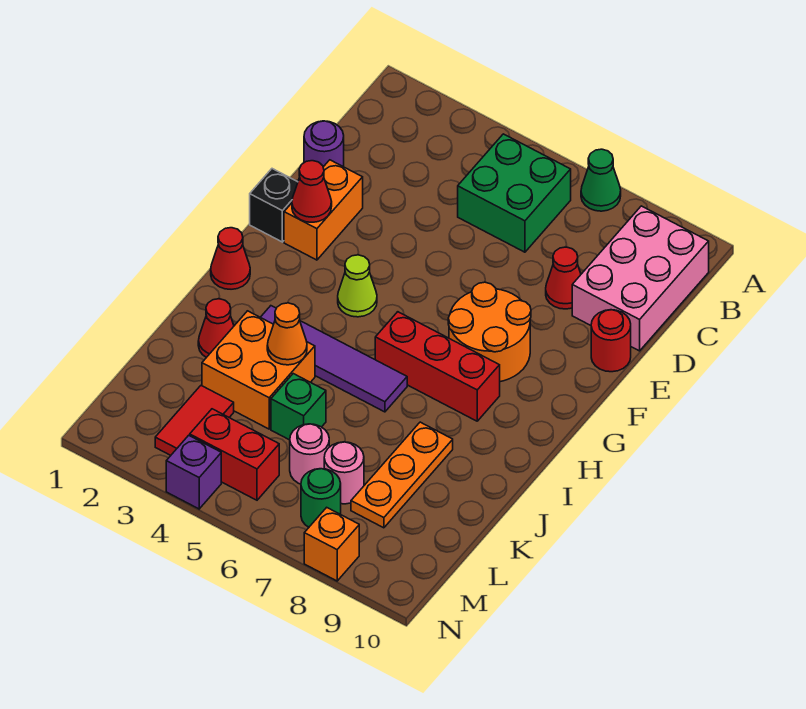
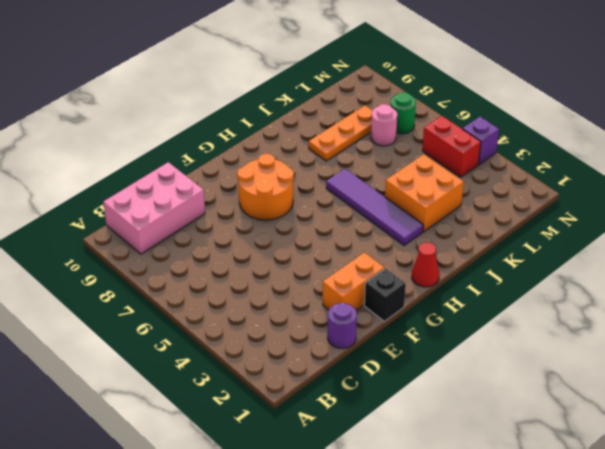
none -> green cone A7 level 1
none -> green brick B5:C6 level 1
none -> red cone D8 level 1

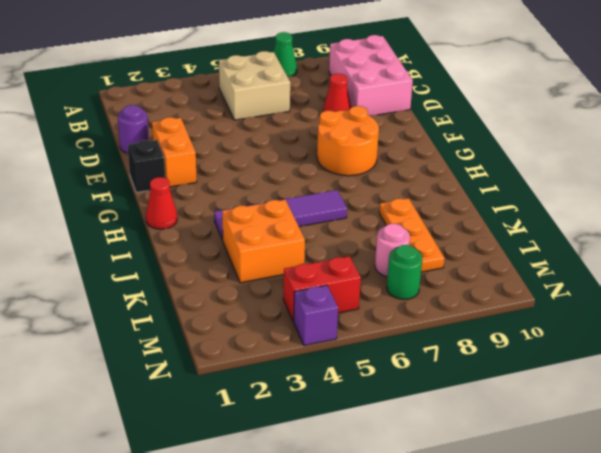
tan brick B5:C6 level 1 -> green brick B5:C6 level 1
none -> red round brick E10 level 1
none -> lime cone G4 level 1
none -> red brick H6:H8 level 1

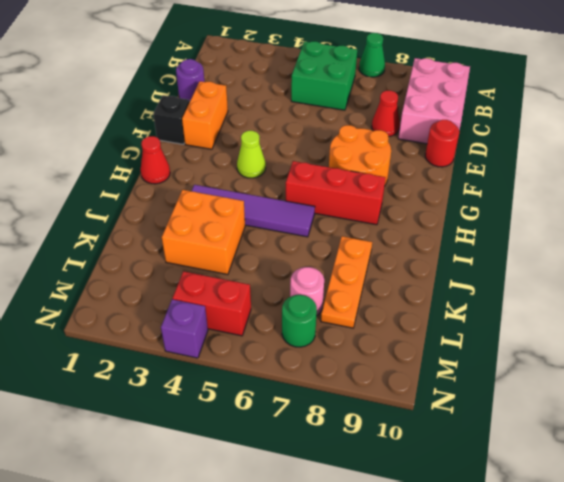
none -> red cone J2 level 1
none -> green brick K5 level 1
none -> red tile L3:M3 level 1

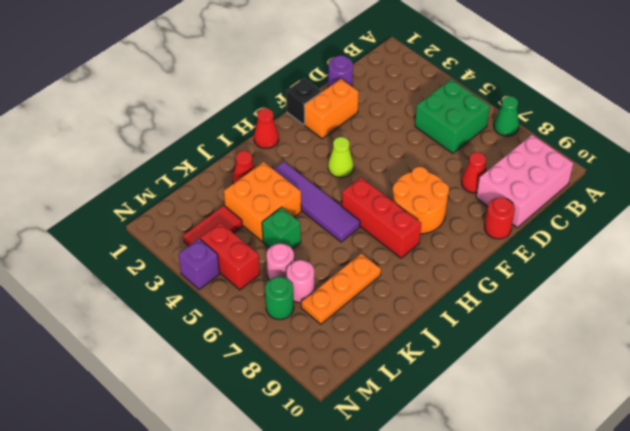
none -> orange brick N8 level 1
none -> red cone F2 level 2
none -> orange cone J4 level 2

